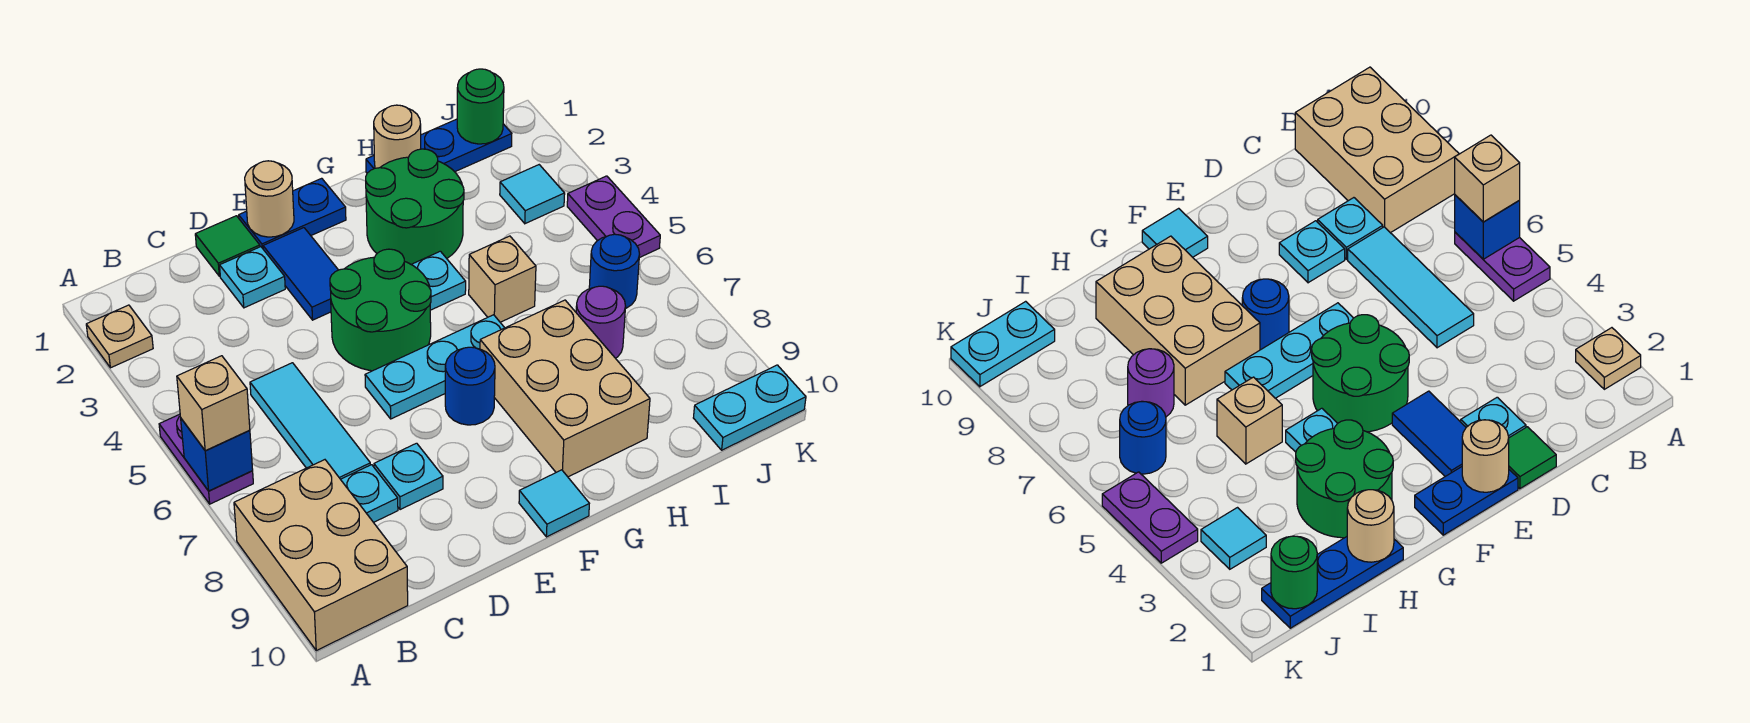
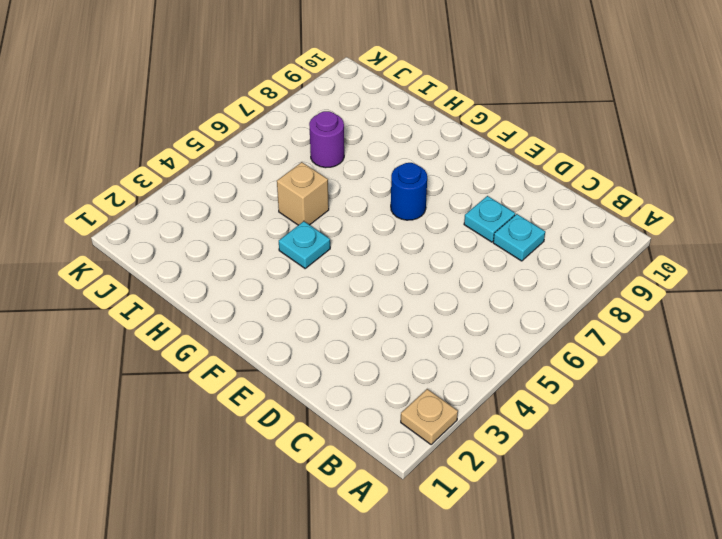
none -> purple plate A5:A6 level 1
none -> tan brick A8:B10 level 1
none -> cyan tile C5:C7 level 1

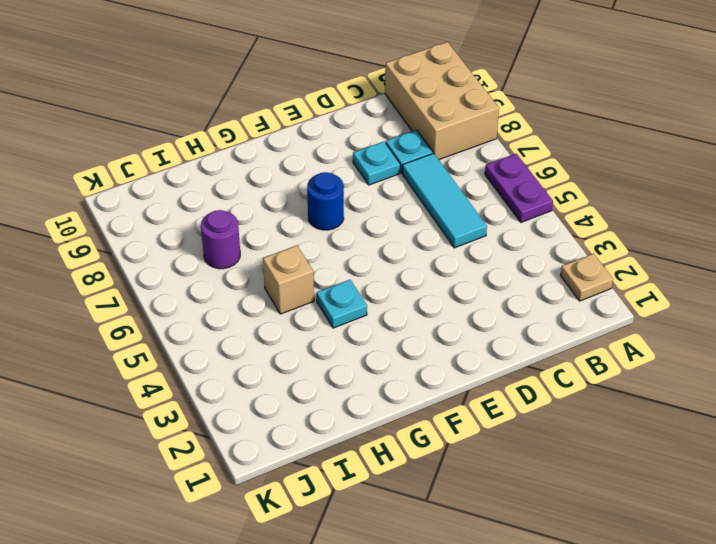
none -> green tile D1 level 1
none -> cyan plate D2 level 1
none -> blue plate E1:F1 level 1

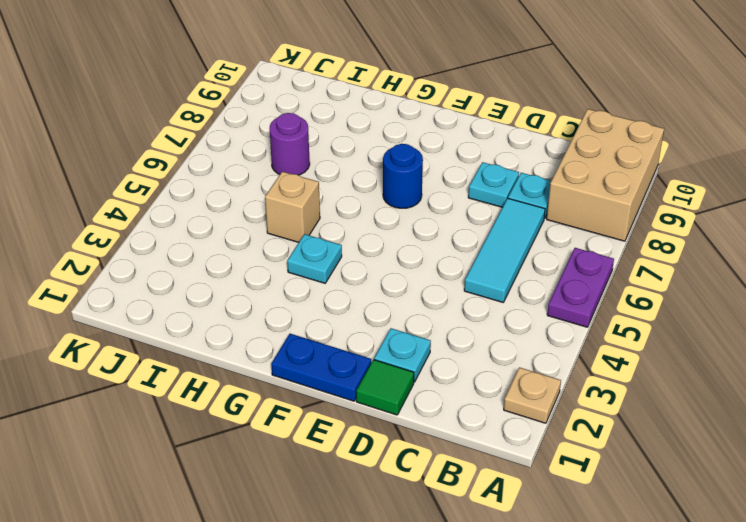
none -> blue tile E2:E3 level 1
none -> green round brick E4:F5 level 1
none -> cyan plate E6:G6 level 1

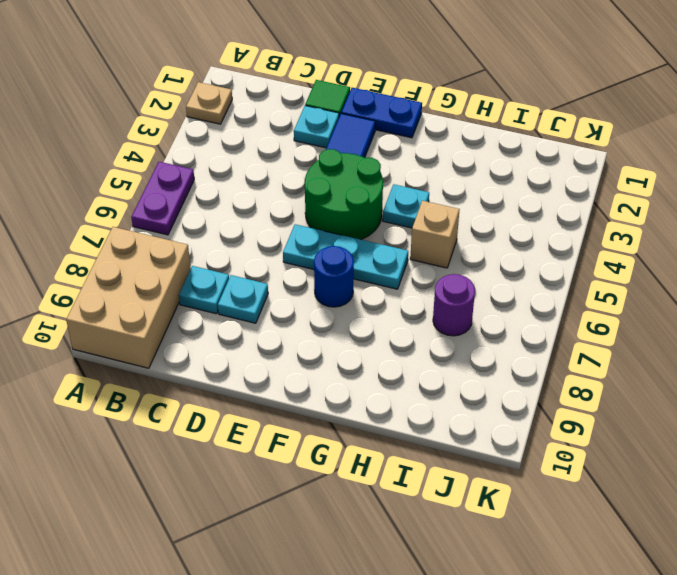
none -> cyan tile C5:C7 level 1
none -> cyan tile F10 level 1
none -> green round brick G2:H3 level 1

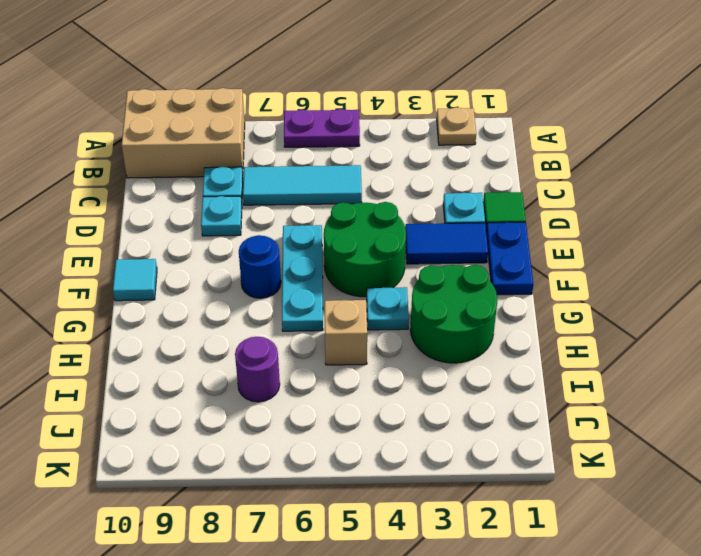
none -> tan brick G7:H9 level 1
none -> blue plate H1:J1 level 1
none -> cyan tile J3 level 1

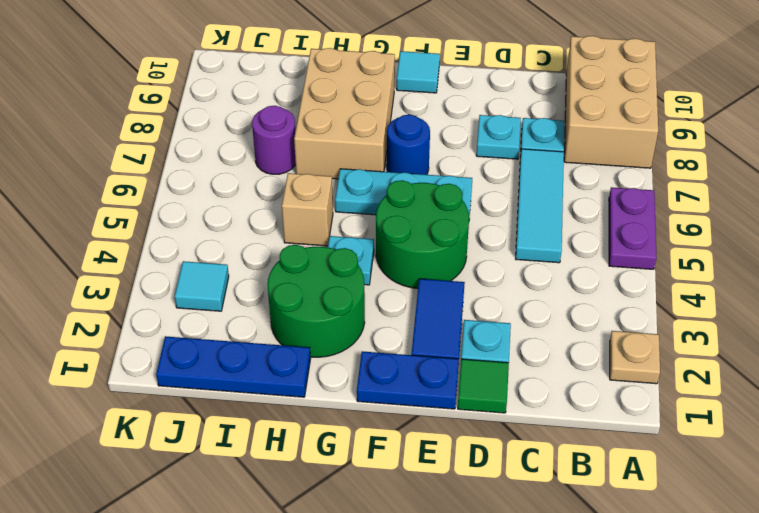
none -> blue round brick J6 level 1
none -> cyan plate J10:K10 level 1
none -> purple plate K4:K5 level 1

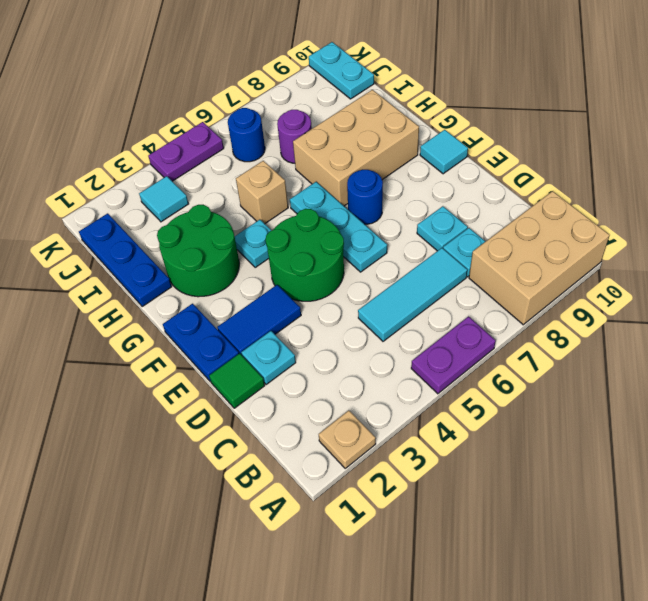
none -> blue brick A6 level 2
none -> tan round brick E1 level 2
none -> tan round brick H1 level 2

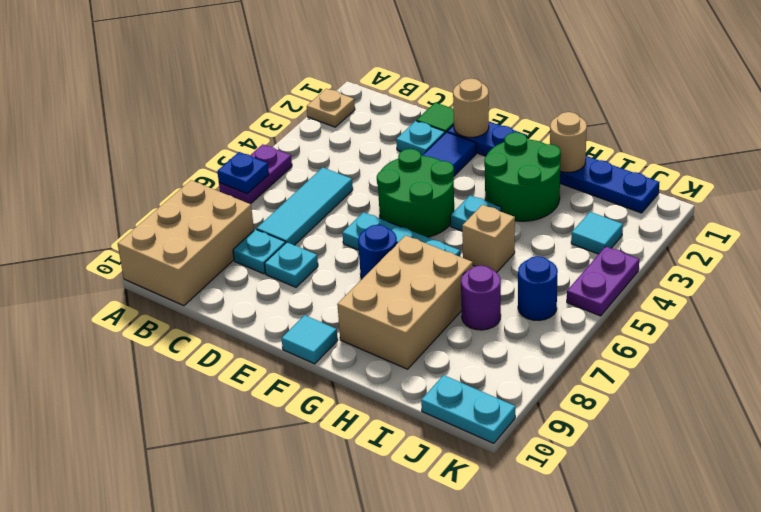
blue plate A6 level 2 -> blue brick A6 level 2
none -> green round brick J1 level 2
none -> tan brick A6 level 3

